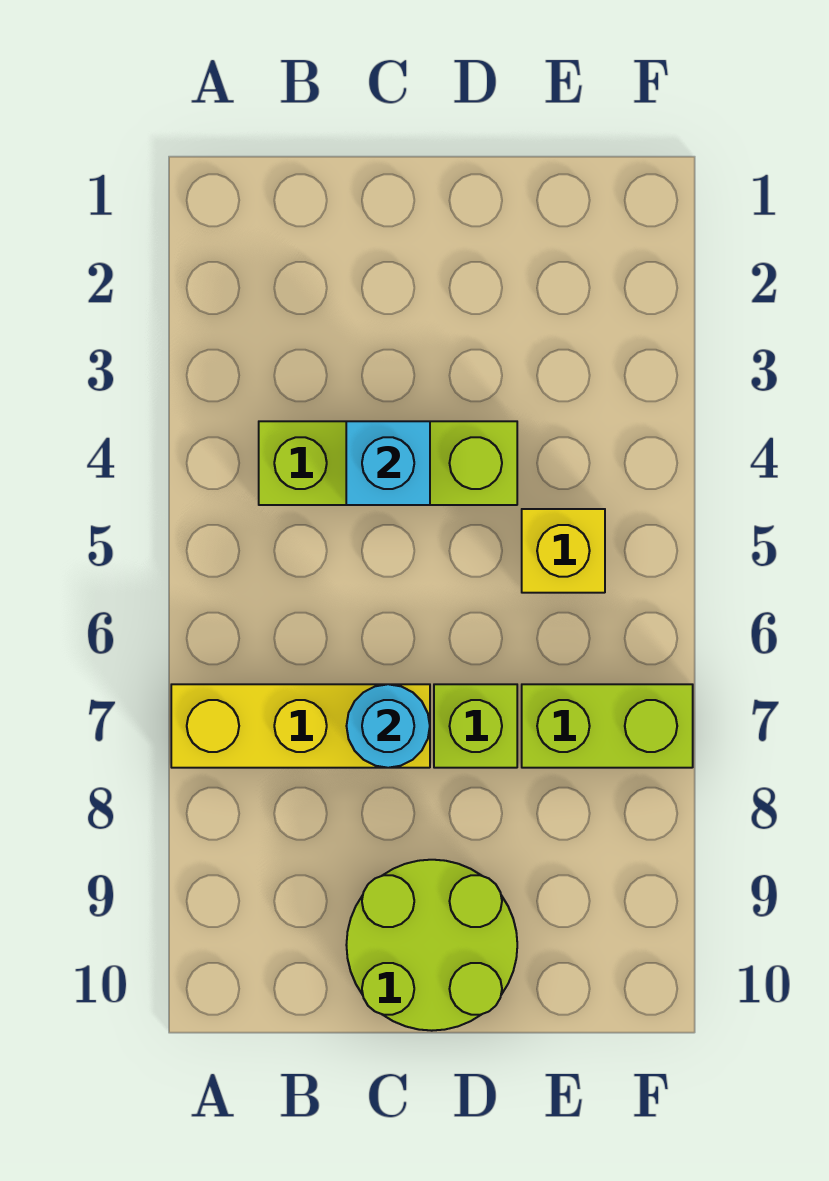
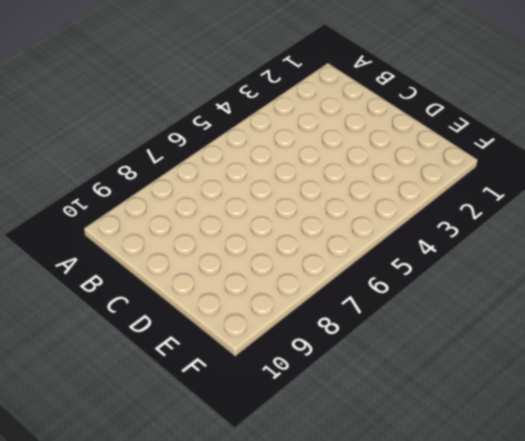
none -> yellow brick A7:C7 level 1
none -> lime brick B4:D4 level 1

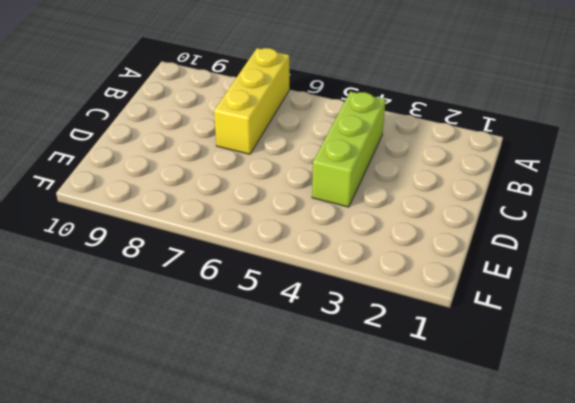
none -> lime round brick C9:D10 level 1
none -> lime brick D7 level 1

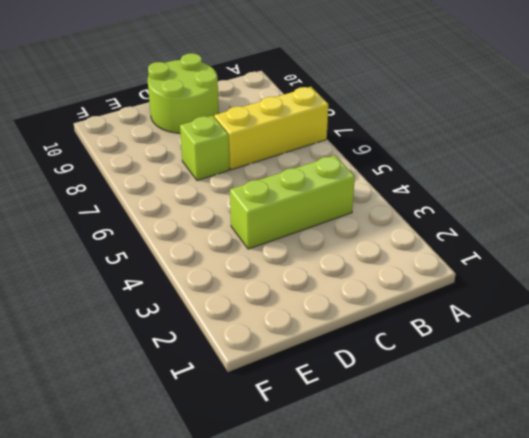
none -> yellow brick E5 level 1
none -> lime brick E7:F7 level 1

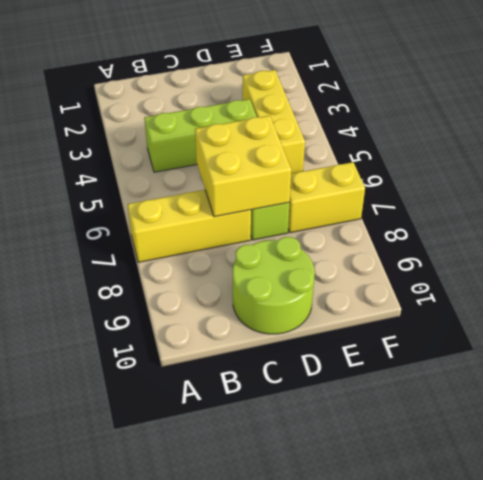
yellow brick C6:D7 level 2 -> cyan round brick C7 level 2
yellow brick E3:E5 level 1 -> yellow brick E5 level 1
yellow brick E7:F7 level 1 -> lime brick E7:F7 level 1
none -> cyan brick C4 level 2

